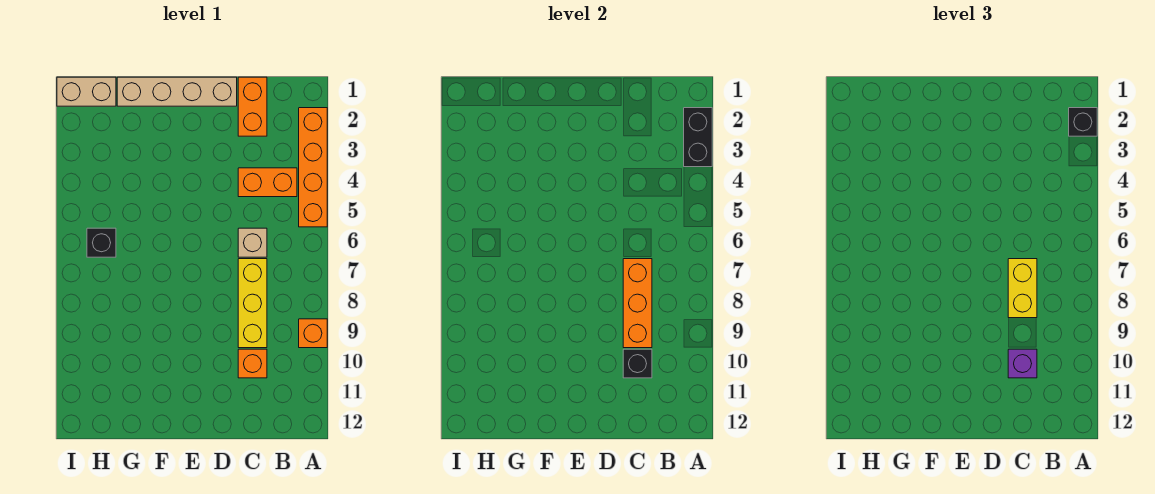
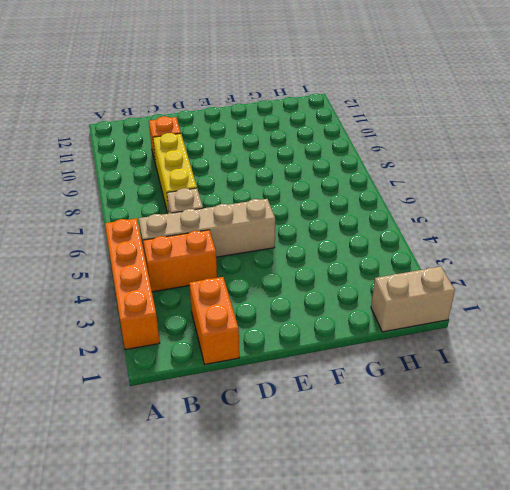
tan brick B5:E5 level 1 -> tan brick D1:G1 level 1
none -> orange brick A9 level 1
none -> black brick H6 level 1
none -> black brick A2:A3 level 2

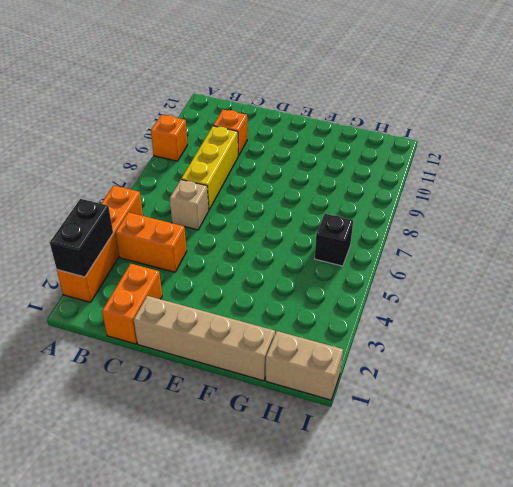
none -> orange brick C7:C9 level 2
none -> black brick C10 level 2
none -> black brick A2 level 3

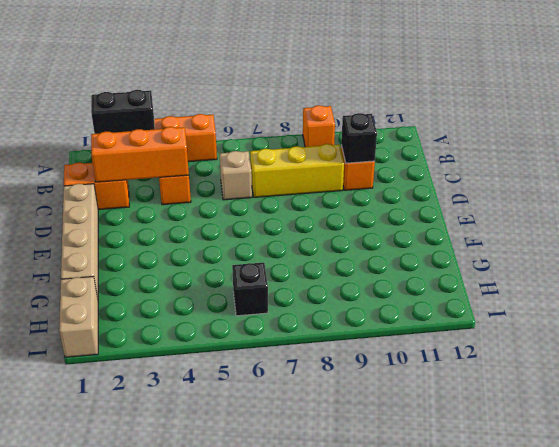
orange brick C2:C4 level 2 -> orange brick C7:C9 level 2
none -> black brick A2 level 3
none -> yellow brick C7:C8 level 3
none -> purple brick C10 level 3

